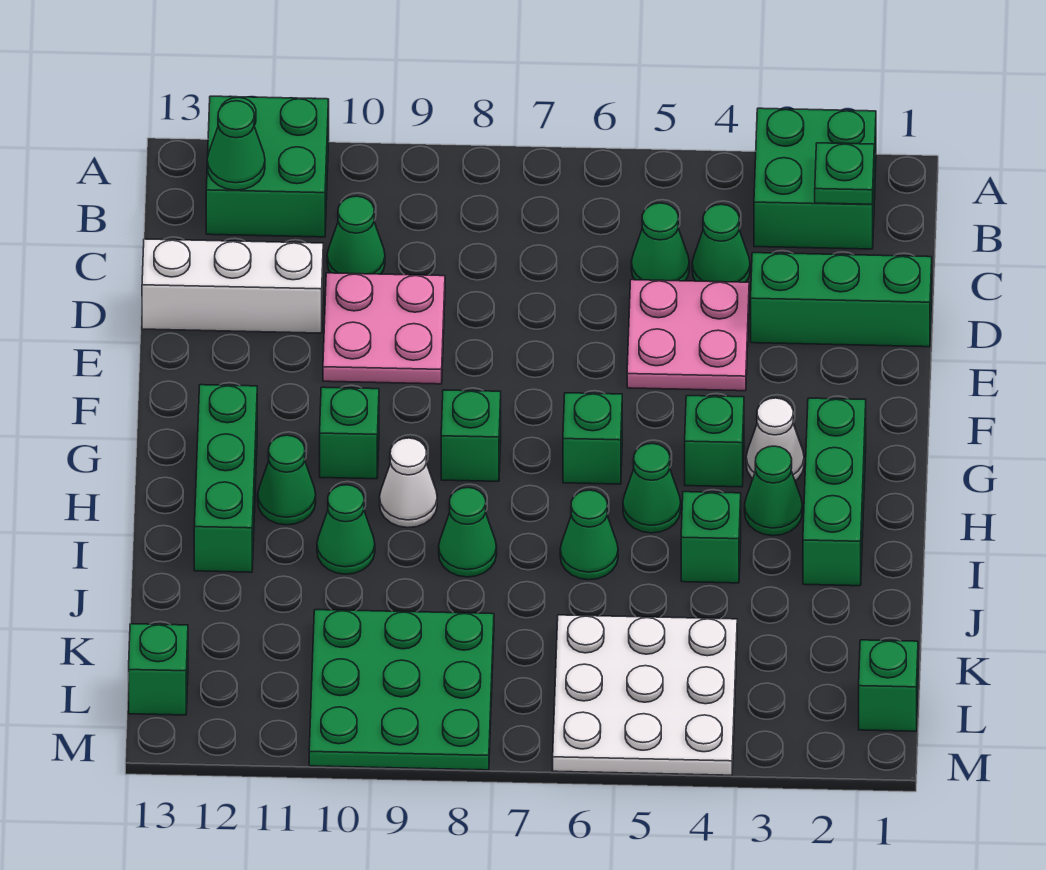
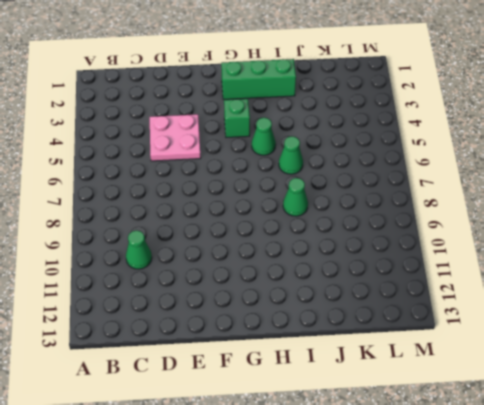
none -> green brick A2:B3 level 1
none -> green brick A11:B12 level 1
none -> green cone C4 level 1
none -> green cone C5 level 1

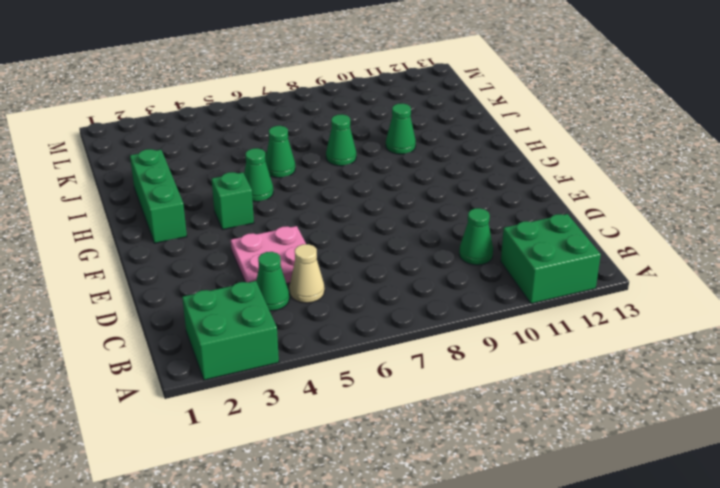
tan cone C5 level 1 -> green cone C5 level 1
none -> green brick D1:D3 level 1
none -> pink plate D9:E10 level 1
none -> white brick D11:D13 level 1
none -> white cone G3 level 1

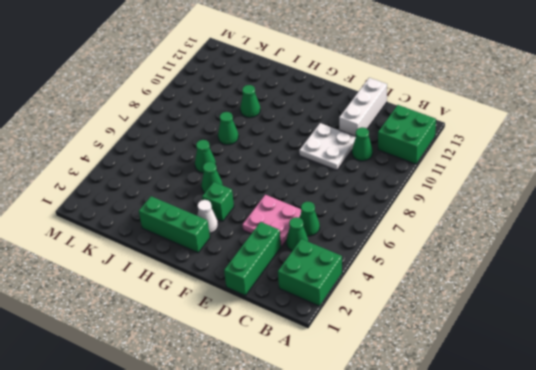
white plate D9:E10 level 1 -> pink plate D9:E10 level 1
none -> green brick G6 level 1
none -> green brick G8 level 1
none -> green brick G10 level 1
none -> green brick G12:I12 level 1

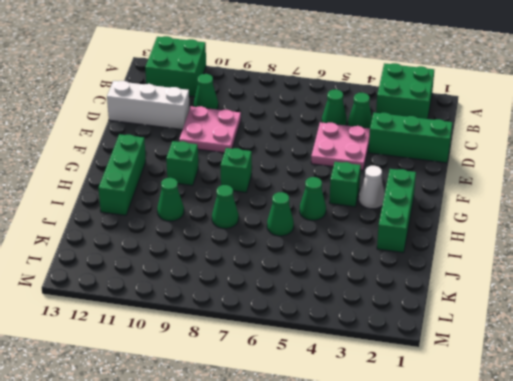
none -> green brick G6 level 1
none -> green cone H3 level 1
none -> white cone H9 level 1
none -> green cone H11 level 1

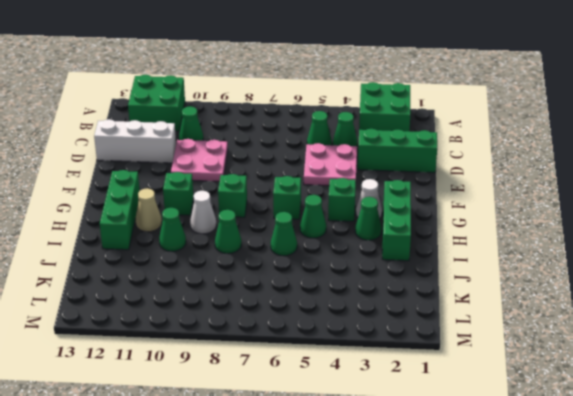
tan cone H11 level 1 -> green cone H11 level 1
none -> green brick I4 level 1
none -> white plate K4:M6 level 1
none -> green plate K8:M10 level 1
none -> green brick L1 level 1

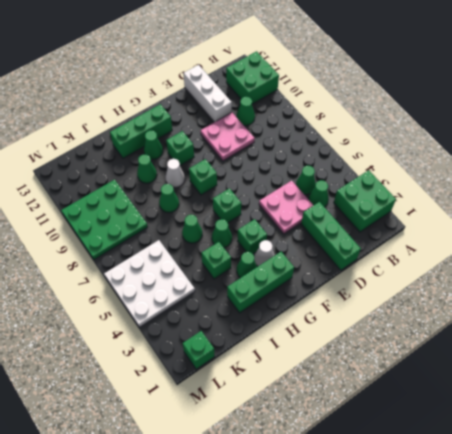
none -> green brick L13 level 1
none -> green plate B2 level 2
none -> green cone B12 level 2

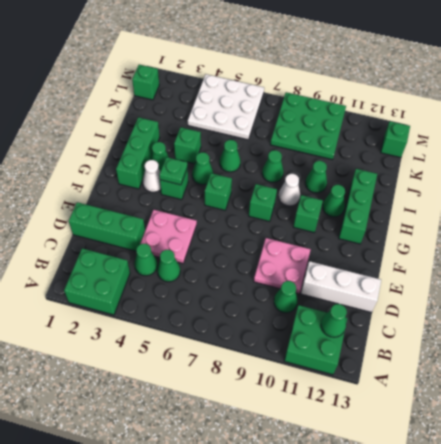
green plate G4 level 2 -> green plate B2 level 2

